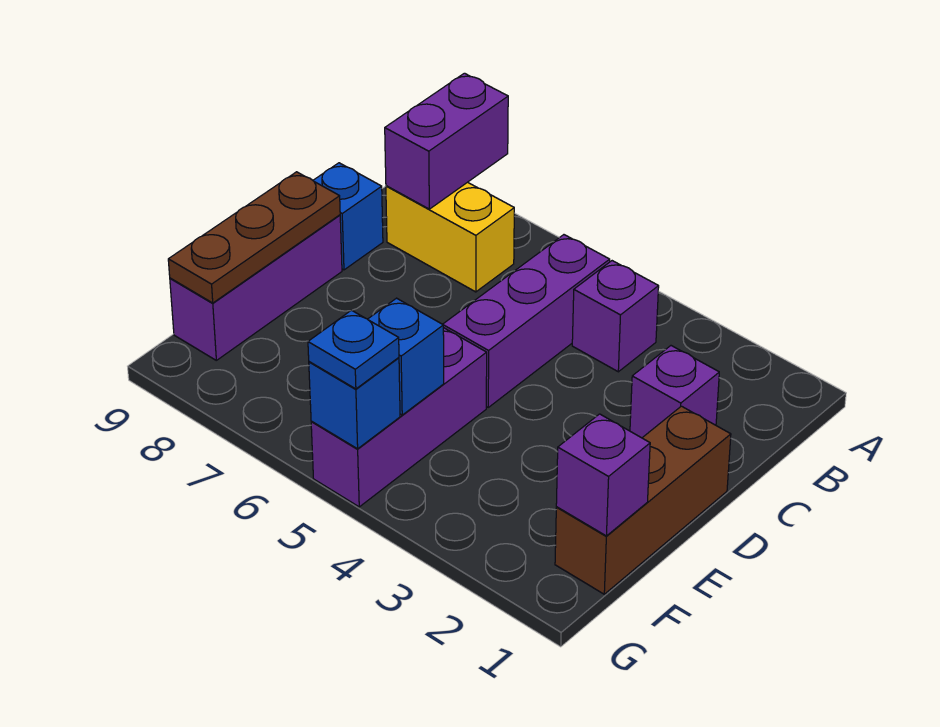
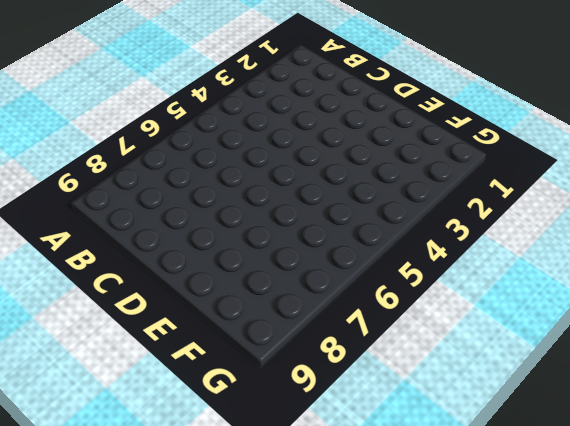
none -> purple brick B4 level 1
none -> purple brick B5:D5 level 1
none -> yellow brick B7:B8 level 1

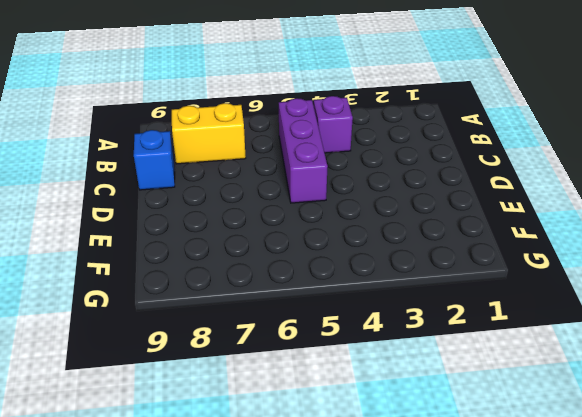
none -> purple brick C2 level 1
none -> brown brick D1:F1 level 1
none -> purple brick D9:F9 level 1

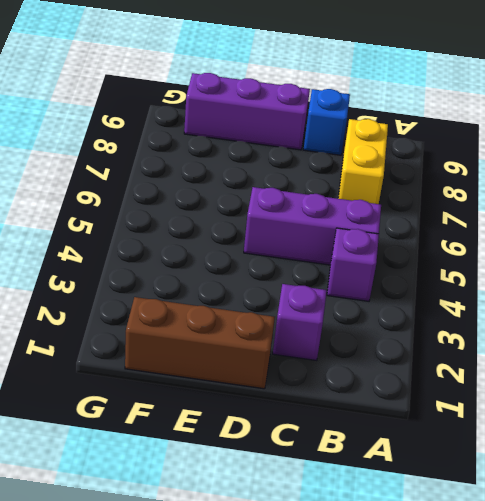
none -> purple brick E5:G5 level 1
none -> purple brick A8:B8 level 2
none -> brown plate D9:F9 level 2

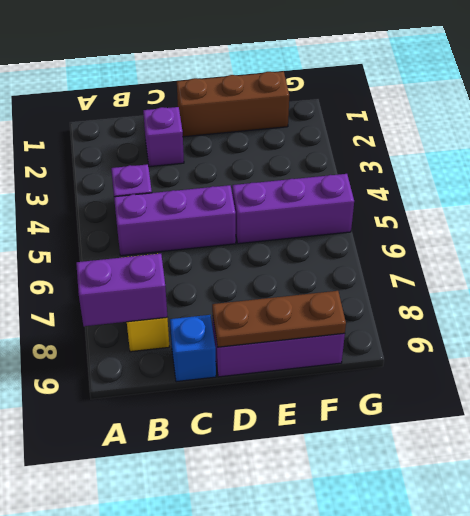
none -> purple brick F1 level 2
none -> blue brick F5 level 2
none -> blue brick G5 level 2

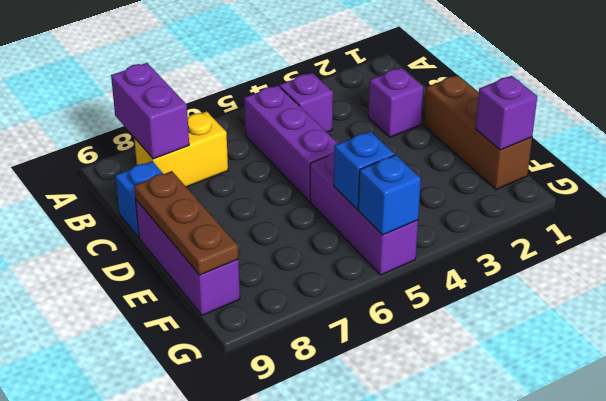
none -> blue plate G5 level 3

